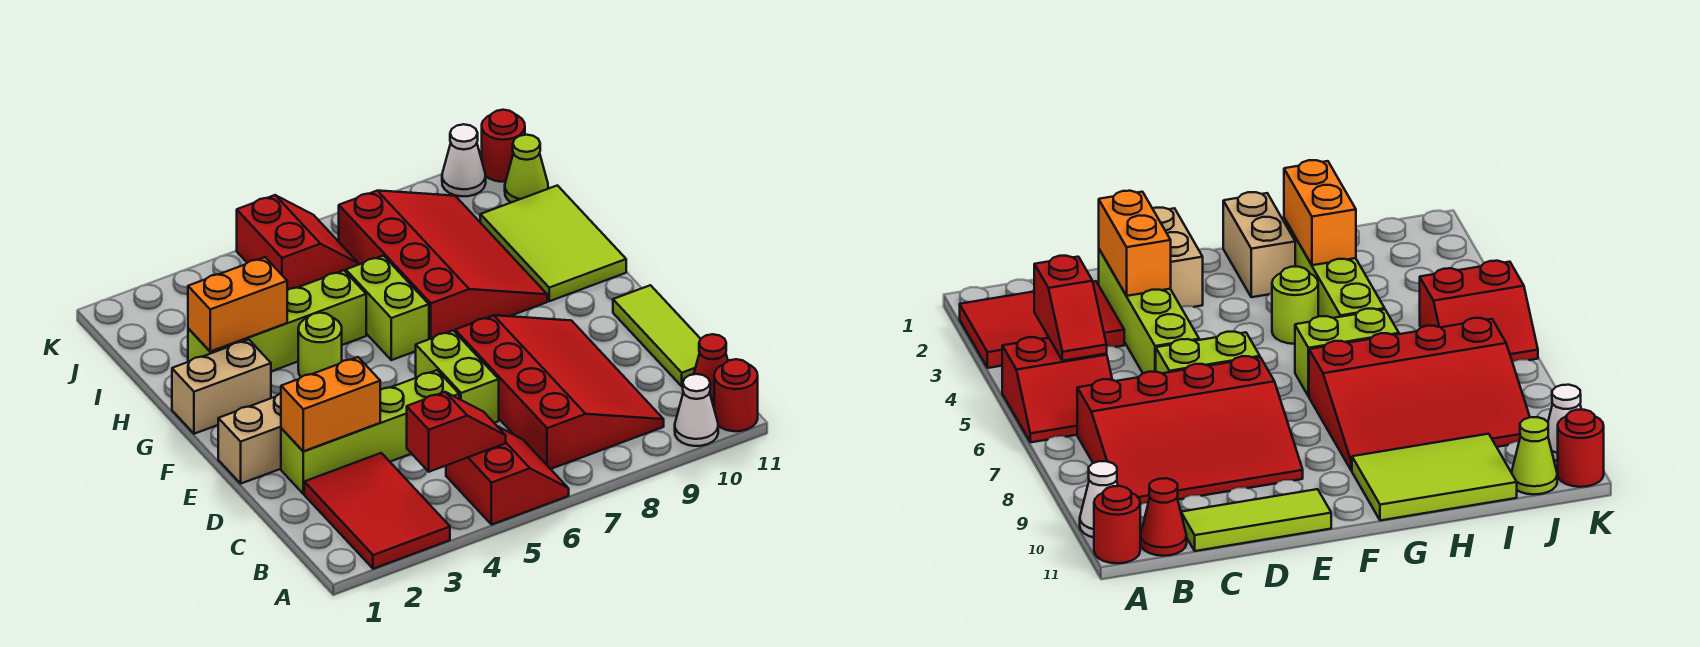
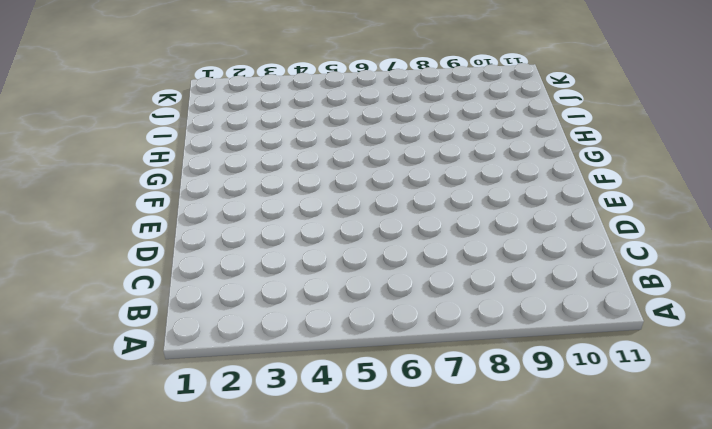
none -> red tile A2:C3 level 1
none -> red slope A5:B6 level 1 top 5
none -> white cone A10 level 1

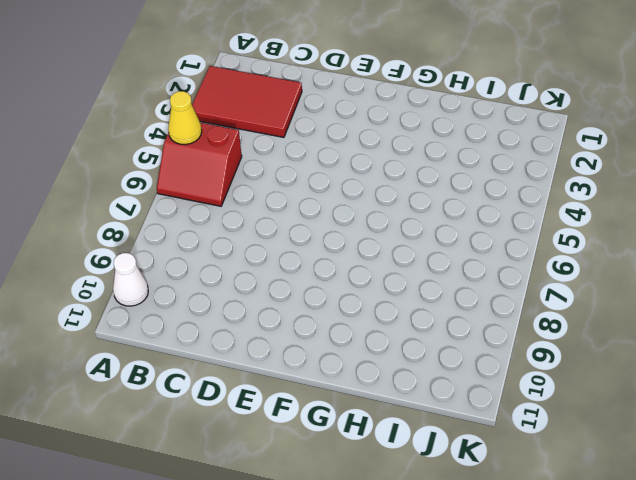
yellow cone A5 level 2 -> none
none -> red round brick A11 level 1
none -> red slope B7:E9 level 1 top 7
none -> red cone B11 level 1

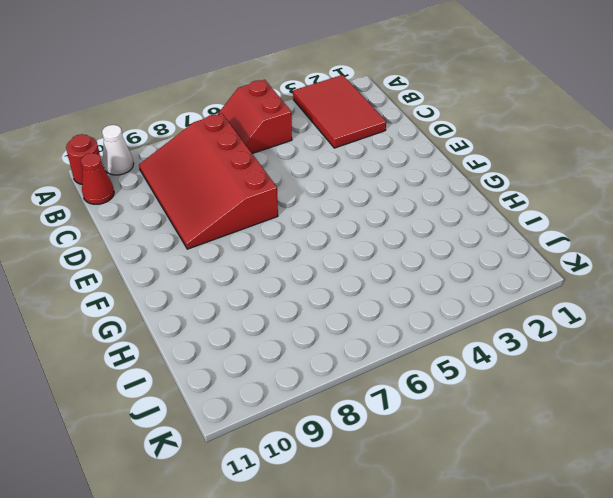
none -> lime tile C11:E11 level 1
none -> lime brick D2:D5 level 1
none -> lime brick D6:E6 level 1

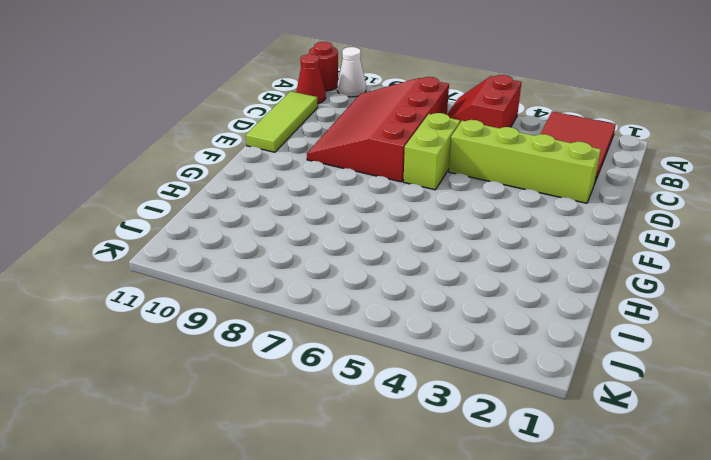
none -> tan brick E1:E2 level 1
none -> tan brick G1:G2 level 1
none -> lime round brick G4 level 1

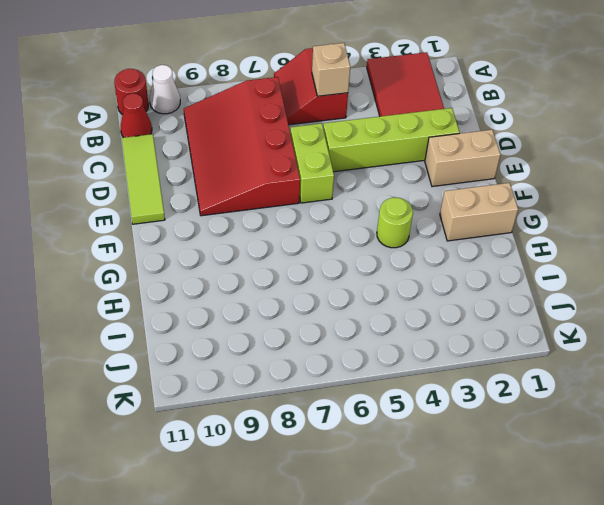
tan brick B5 level 2 -> red slope B4:B5 level 2 top 4
none -> lime brick G6:H6 level 1
none -> red slope G7:J9 level 1 top 7
none -> lime tile G10:I11 level 1

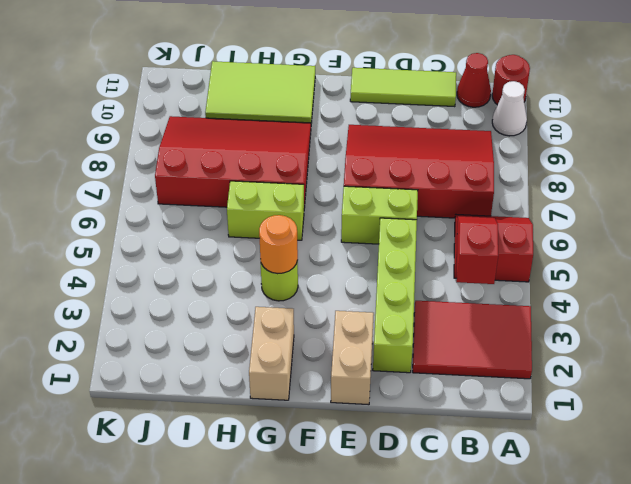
orange round brick G4 level 2 -> none
none -> lime brick H2:H5 level 1
none -> red slope J5:K6 level 1 top 5
none -> lime cone J11 level 1

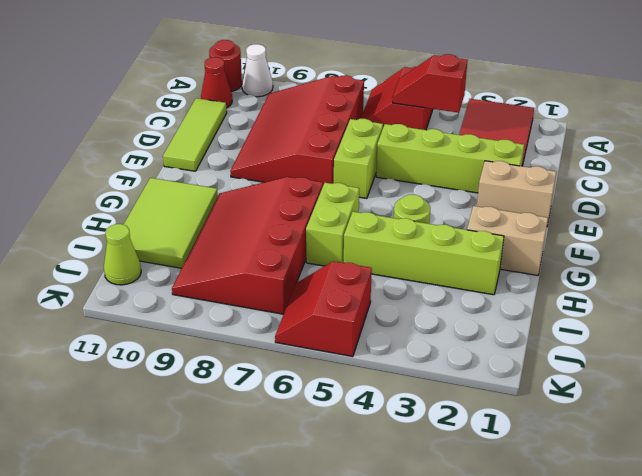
none -> white cone K10 level 1
none -> red round brick K11 level 1
none -> orange brick D2:D3 level 2

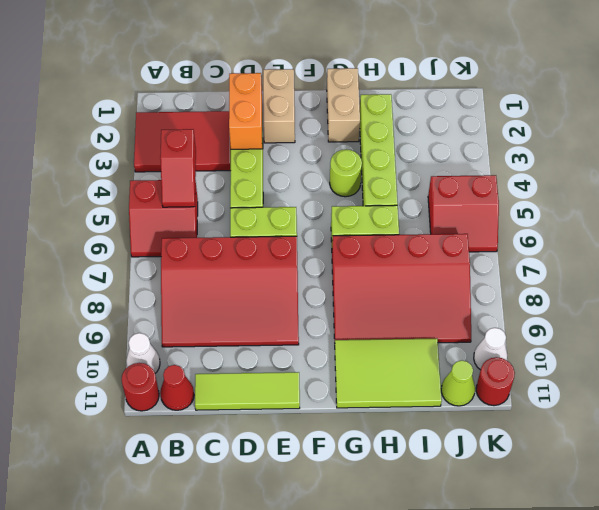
none -> orange brick H2:H3 level 2

